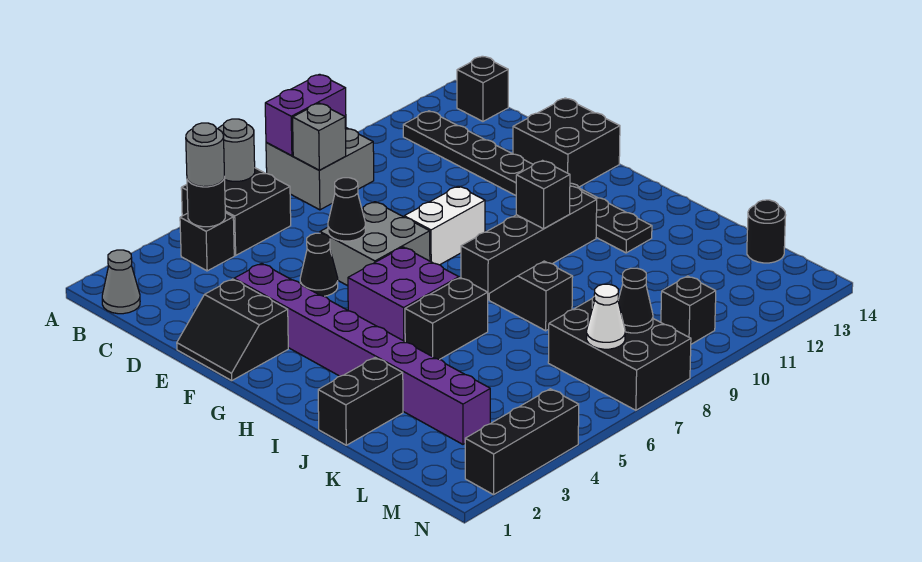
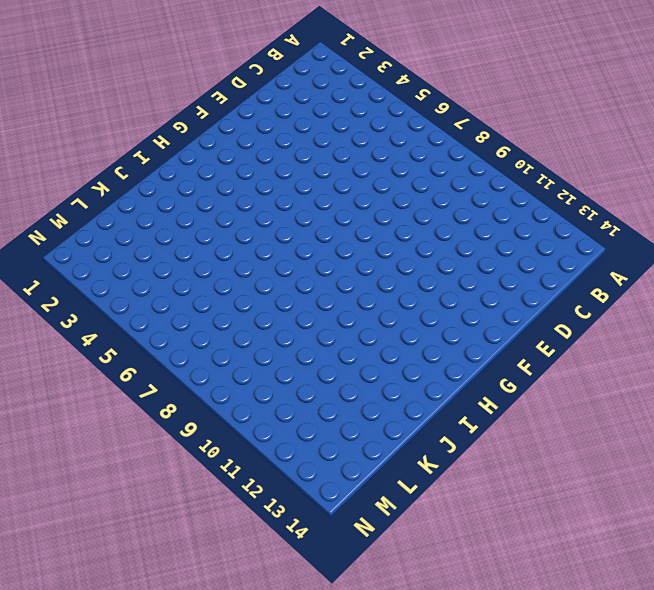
none -> black brick A5:B6 level 1
none -> grey brick A8:B9 level 1
none -> grey cone B1 level 1
none -> black brick B4 level 1

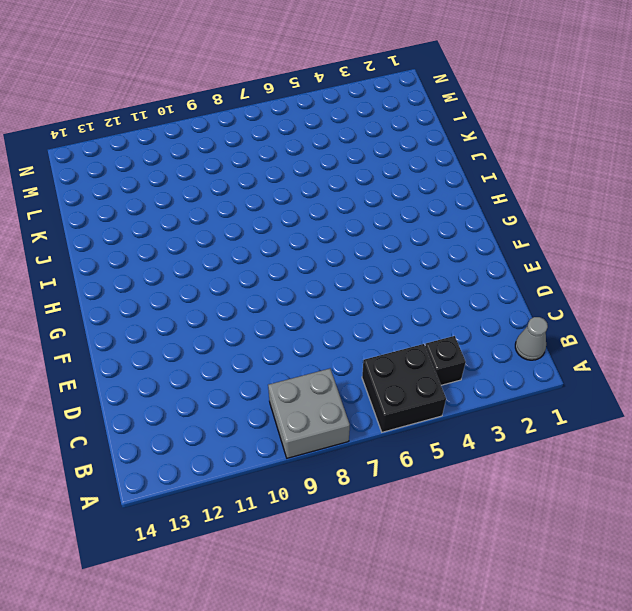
none -> black plate B12:I12 level 1
none -> black brick B14 level 1
none -> black slope E1:F2 level 1 top 2
none -> purple brick E3:L3 level 1

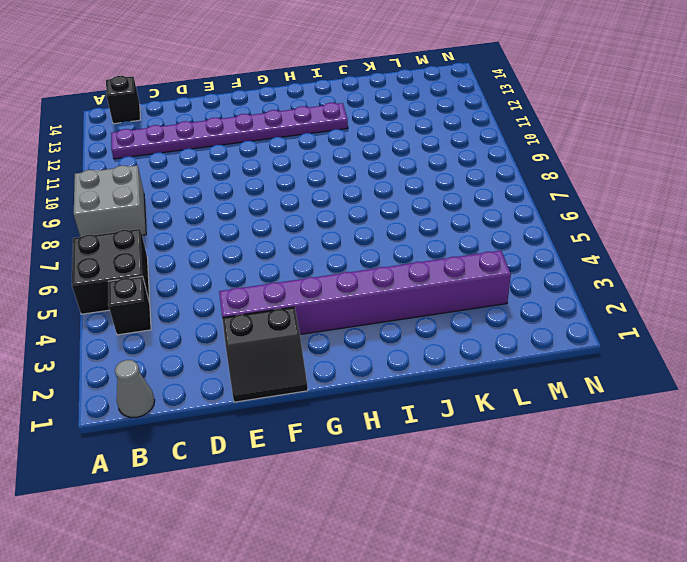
purple plate B12:I12 level 1 -> black plate B12:I12 level 1
none -> black cone E5 level 1
none -> grey brick E6:F7 level 1
none -> black brick E13:F14 level 1
none -> white brick F8:F9 level 1

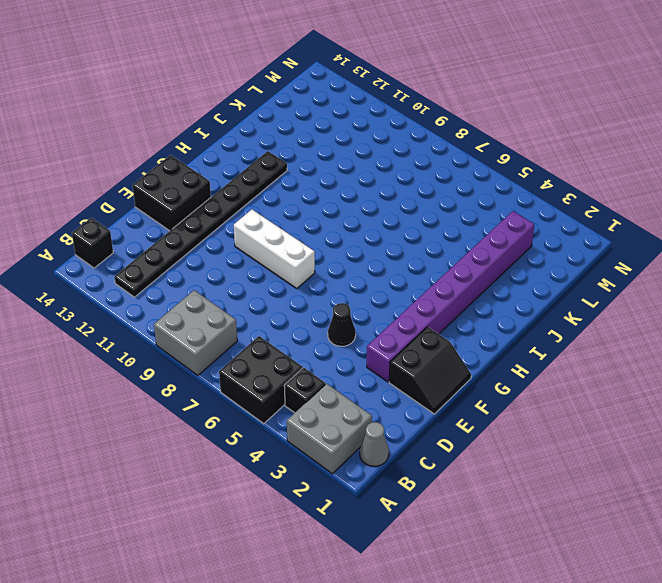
grey brick A2:B3 level 1 -> grey brick E6:F7 level 1
white brick F8:F10 level 1 -> white brick F8:F9 level 1
none -> purple brick G5:H6 level 1
none -> black brick H8:H11 level 1
none -> black brick I5:I6 level 1
none -> black slope I8:J8 level 1 top J

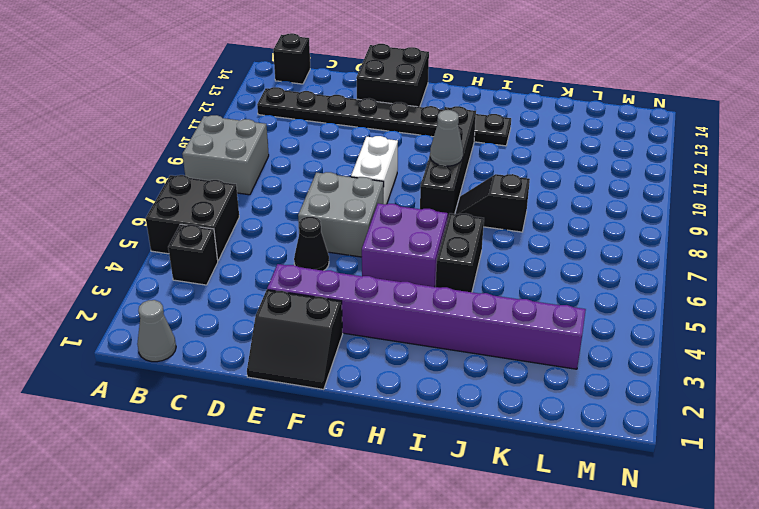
grey cone H9 level 2 -> none
none -> black brick J1:J2 level 1
none -> black brick L7:N8 level 1
none -> black round brick L14 level 1
none -> black brick M10 level 1

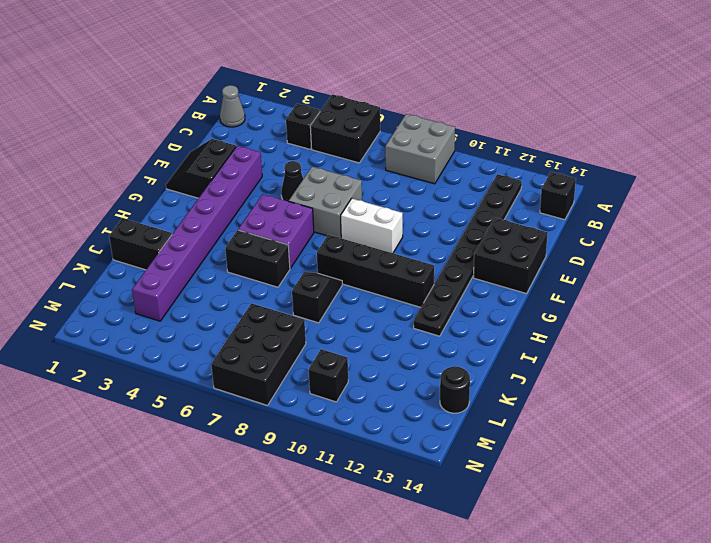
none -> black brick N2:N4 level 1
none -> grey round brick A6 level 2
none -> purple brick A8:A9 level 2
none -> black round brick B4 level 2

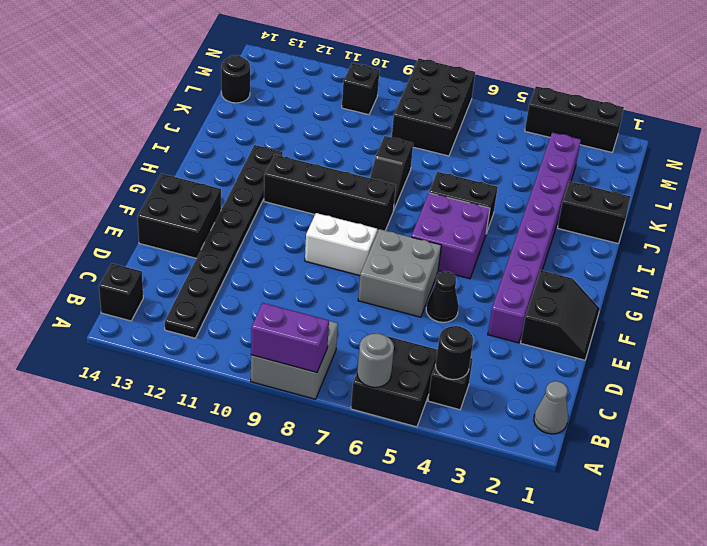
none -> grey brick B8 level 2
none -> black cone E6 level 2
none -> black brick H10 level 2
none -> white cone M7 level 2

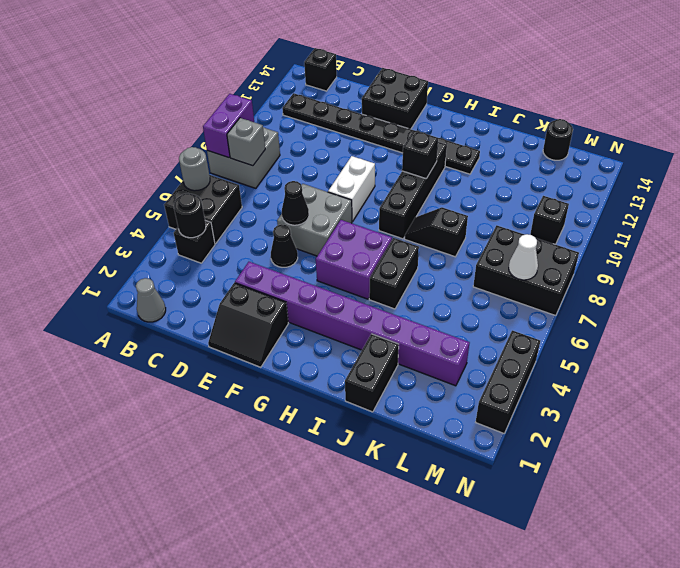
none -> black cone M8 level 2
none -> grey round brick B4 level 3

